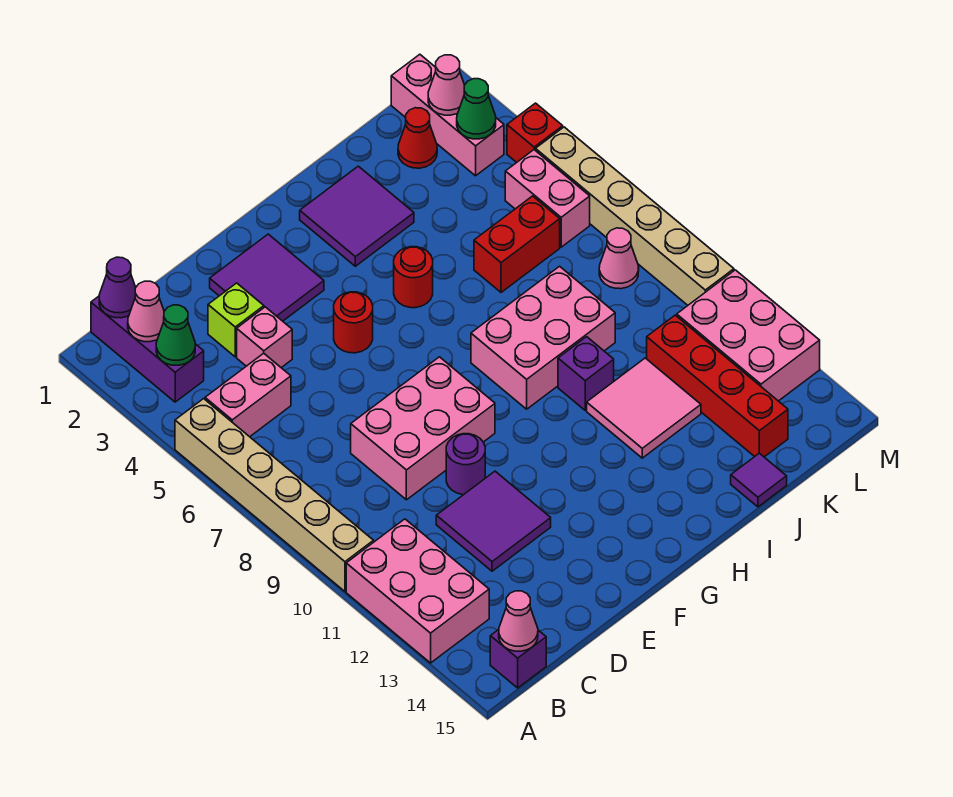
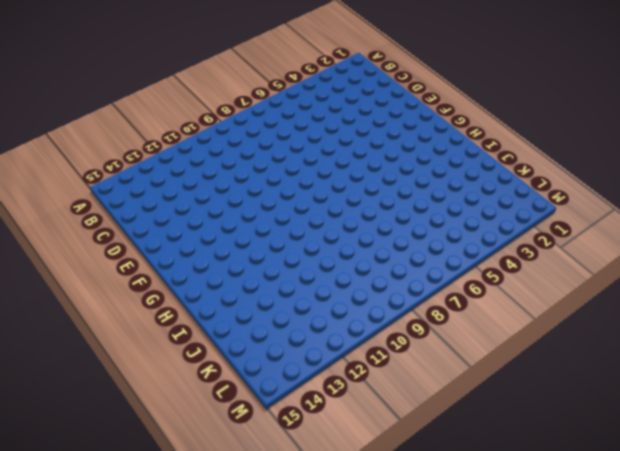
none -> tan brick A5:A10 level 1
none -> pink brick A11:B13 level 1
none -> purple brick B1:B3 level 1
none -> pink brick B5:C5 level 1

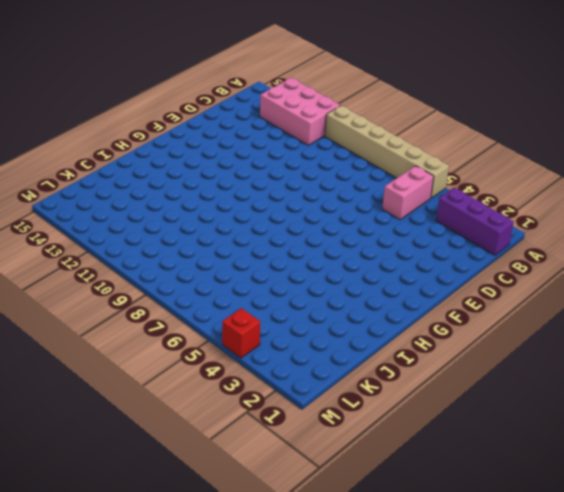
none -> purple brick B15 level 1
none -> lime brick D3 level 1
none -> pink brick D4 level 1
none -> pink brick D8:F9 level 1

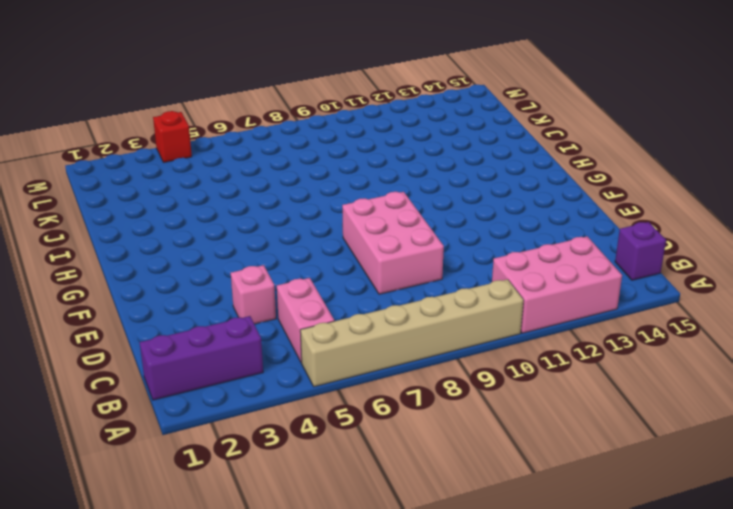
none -> lime brick D3 level 1
none -> purple tile D11:E12 level 1
none -> purple tile E2:F3 level 1
none -> purple round brick E10 level 1

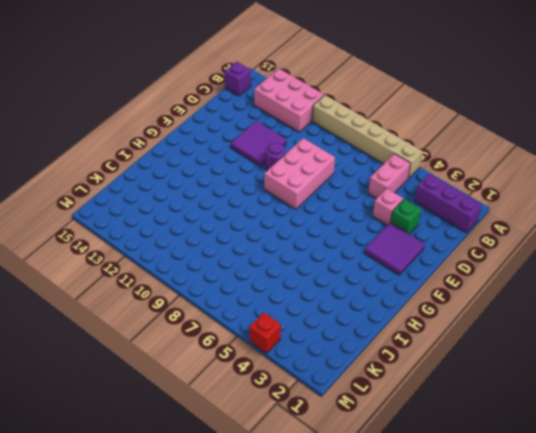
green brick D3 level 1 -> lime brick D3 level 1
none -> red round brick F5 level 1
none -> purple tile H2:I3 level 1
none -> red round brick H5 level 1
none -> pink brick H8:J9 level 1

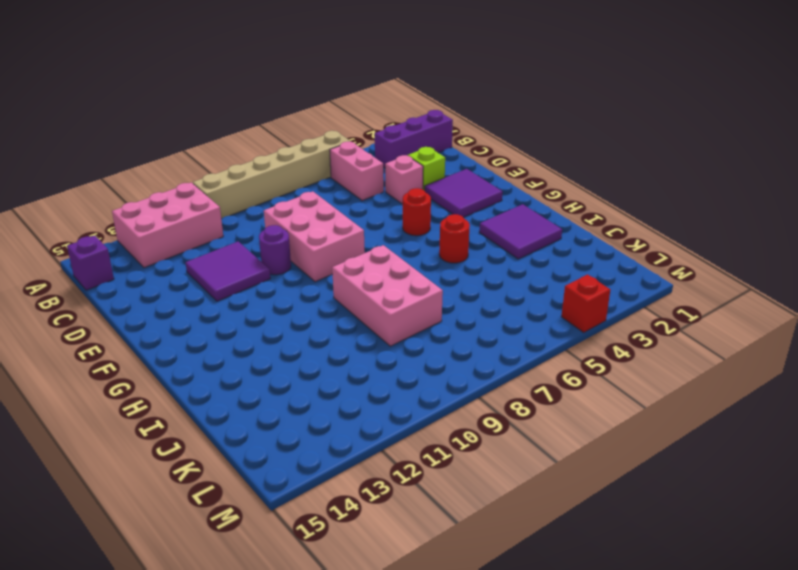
none -> purple brick I10 level 1
none -> pink tile I11:J12 level 1
none -> red brick J6:K6 level 1
none -> purple tile J15 level 1

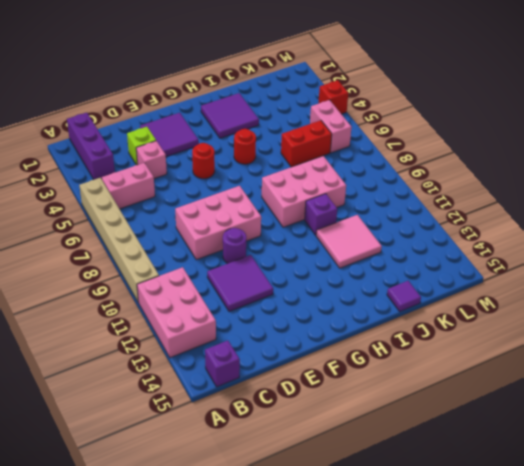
none -> red cone K2 level 1
none -> red brick K11:K14 level 1
none -> pink brick L1:L3 level 1
none -> pink cone L8 level 1

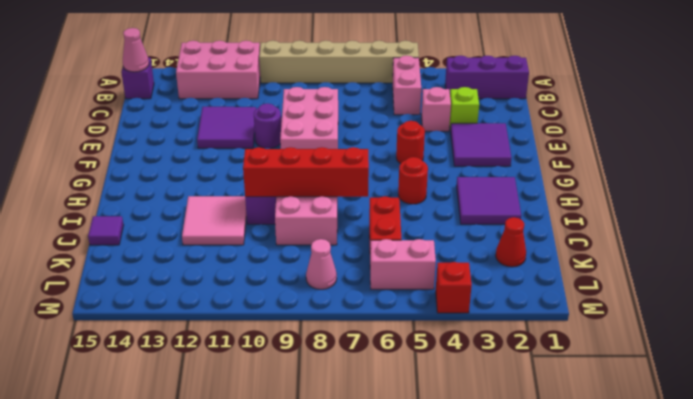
red brick I7:I10 level 2 -> red brick K11:K14 level 1
none -> pink brick L1:L3 level 1
none -> pink brick L11:M13 level 1
none -> tan brick M5:M10 level 1
none -> purple cone B1 level 2

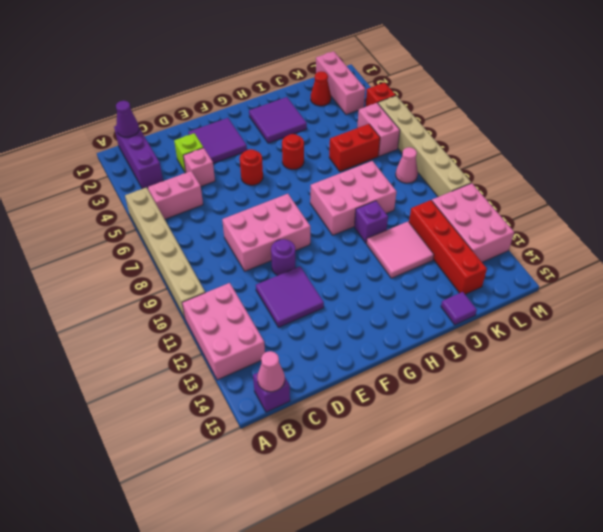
none -> pink cone B2 level 2
none -> green cone B3 level 2
none -> pink cone L2 level 2
none -> green cone L3 level 2

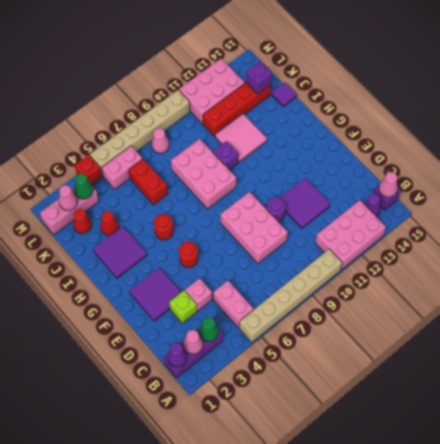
purple cone B14 level 1 -> none
red cone J3 level 1 -> none
purple brick K14 level 2 -> none

